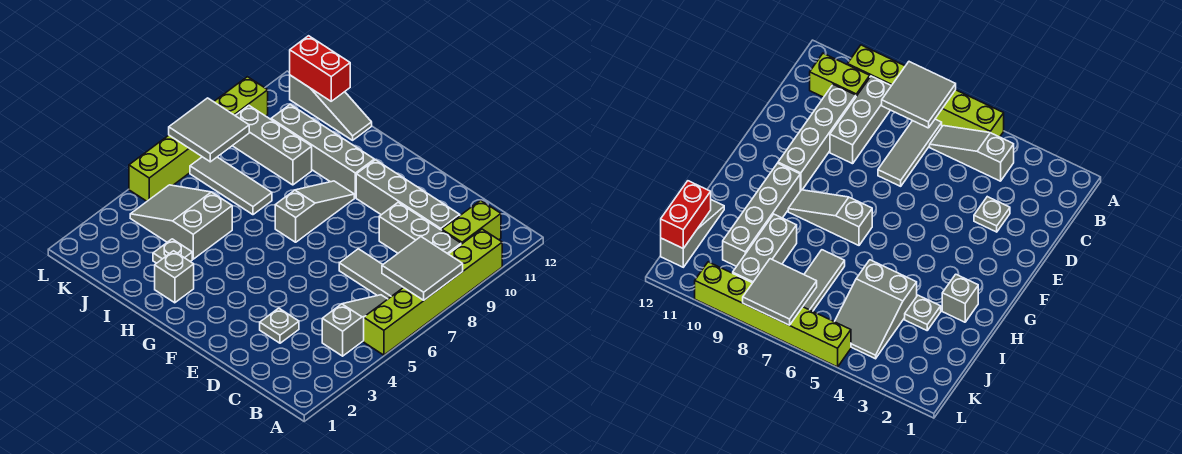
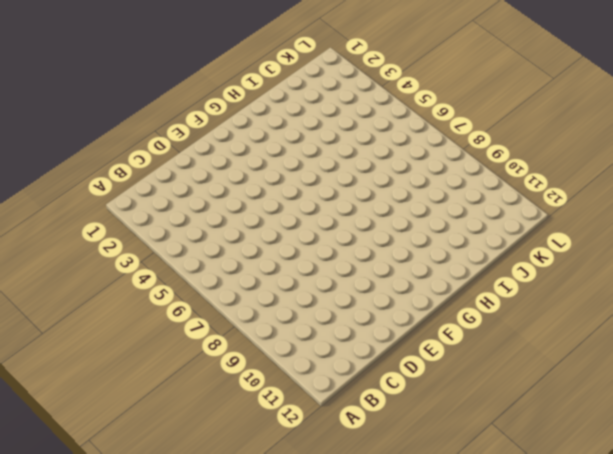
none -> lime brick A5:A10 level 1
none -> grey slope B4:B6 level 1 top 4
none -> grey tile B7:D7 level 1

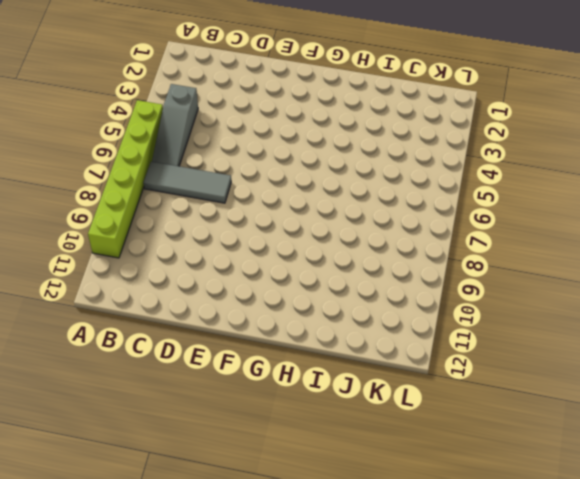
none -> grey brick B9:D9 level 1
none -> lime brick B10:B11 level 1
none -> grey brick C10:F10 level 1

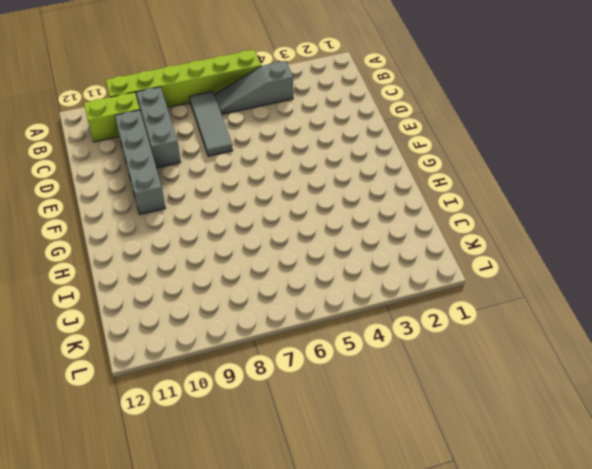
none -> grey plate D3 level 1
none -> grey slope G7:G9 level 1 top 7
none -> grey brick G10:J10 level 1

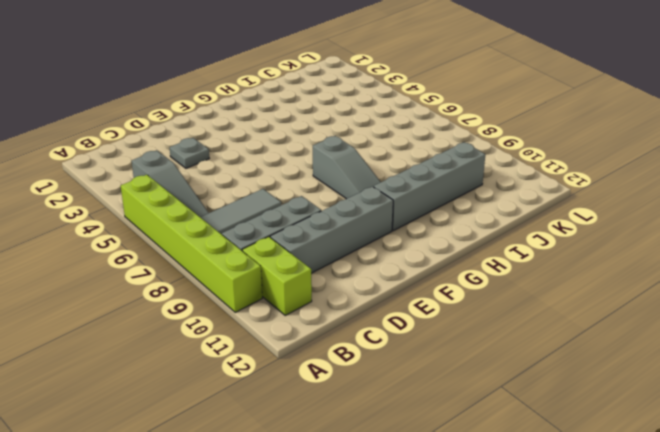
none -> grey brick H2 level 1
none -> grey plate I3 level 1
none -> grey slope I4:K5 level 1 top I

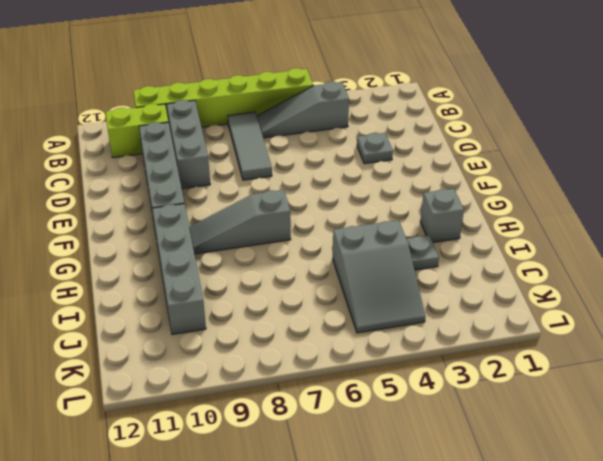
none -> grey tile I7:K7 level 1
none -> grey brick I9:K9 level 1
none -> grey slope I12:K12 level 1 top K

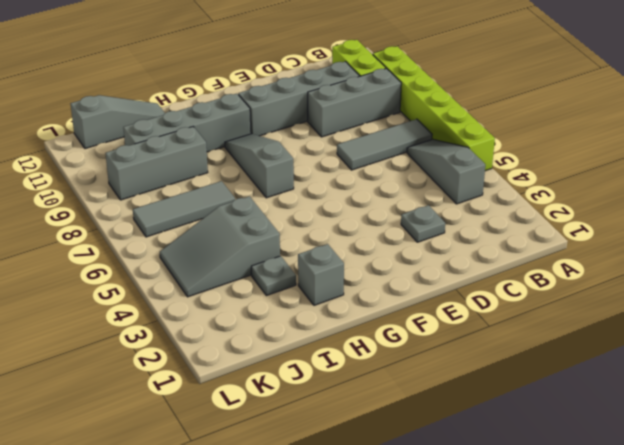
none -> lime brick L5:L10 level 1
none -> grey tile A7:B8 level 2
none -> red brick J12:K12 level 2

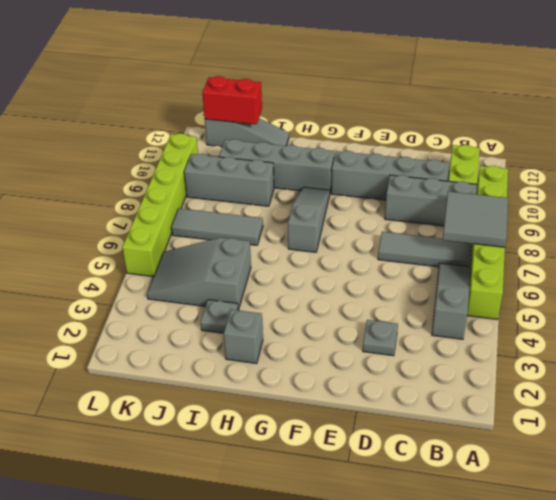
none -> grey tile K7:L8 level 2

